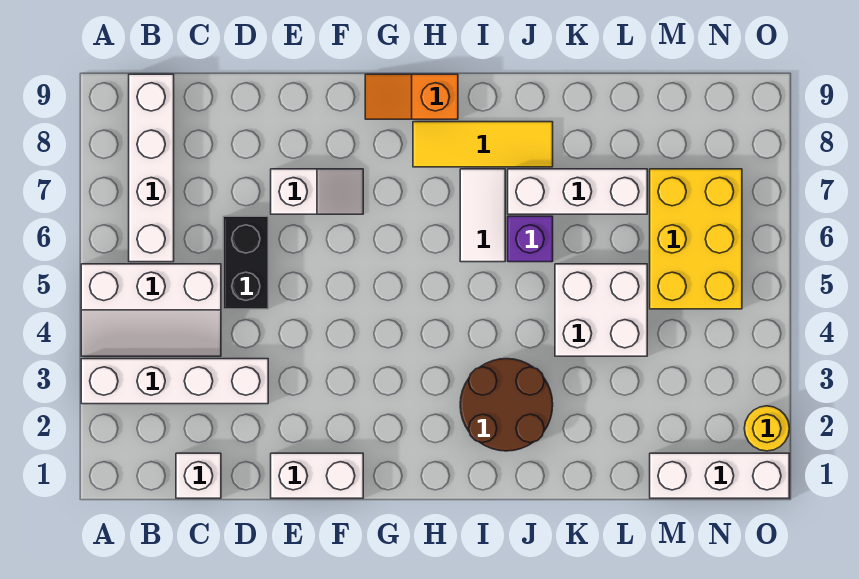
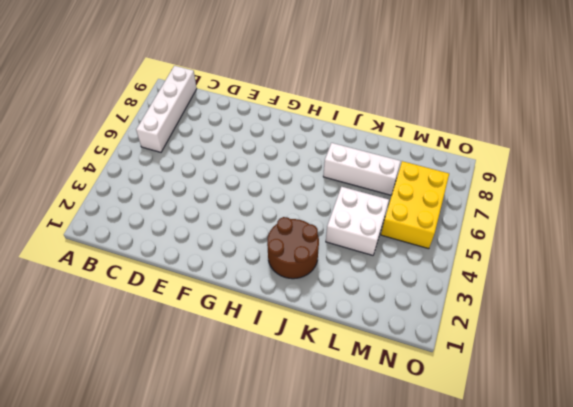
none -> white brick A3:D3 level 1
none -> white slope A4:C5 level 1 top 5
none -> white brick C1 level 1

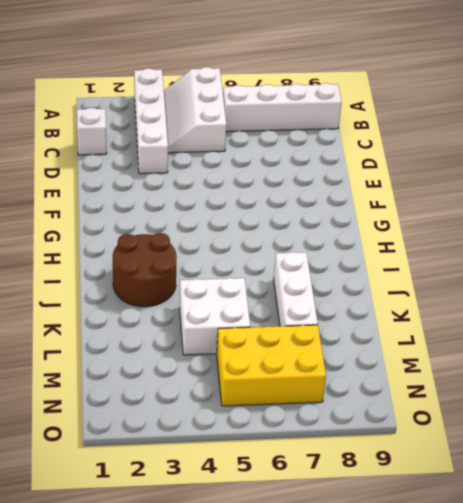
none -> black brick D5:D6 level 1
none -> white brick E1:F1 level 1
none -> white slope E7:F7 level 1 top E

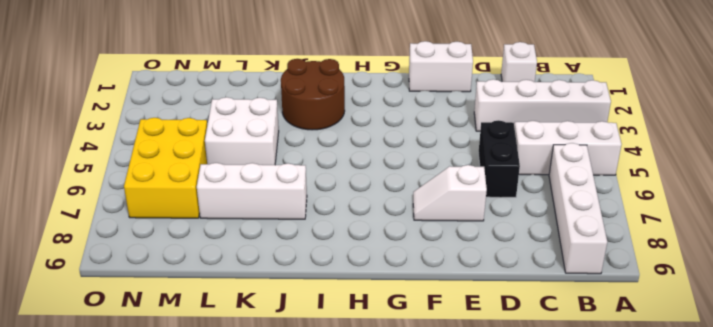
none -> orange slope G9:H9 level 1 top H
none -> yellow tile H8:J8 level 1
none -> white tile I6:I7 level 1

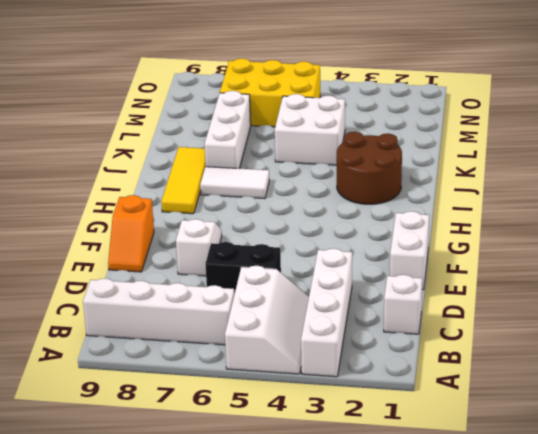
orange slope E9:F9 level 1 top F -> orange slope G9:H9 level 1 top H
none -> purple brick J6 level 1
none -> white brick M1:O1 level 1
none -> yellow round brick O2 level 1

